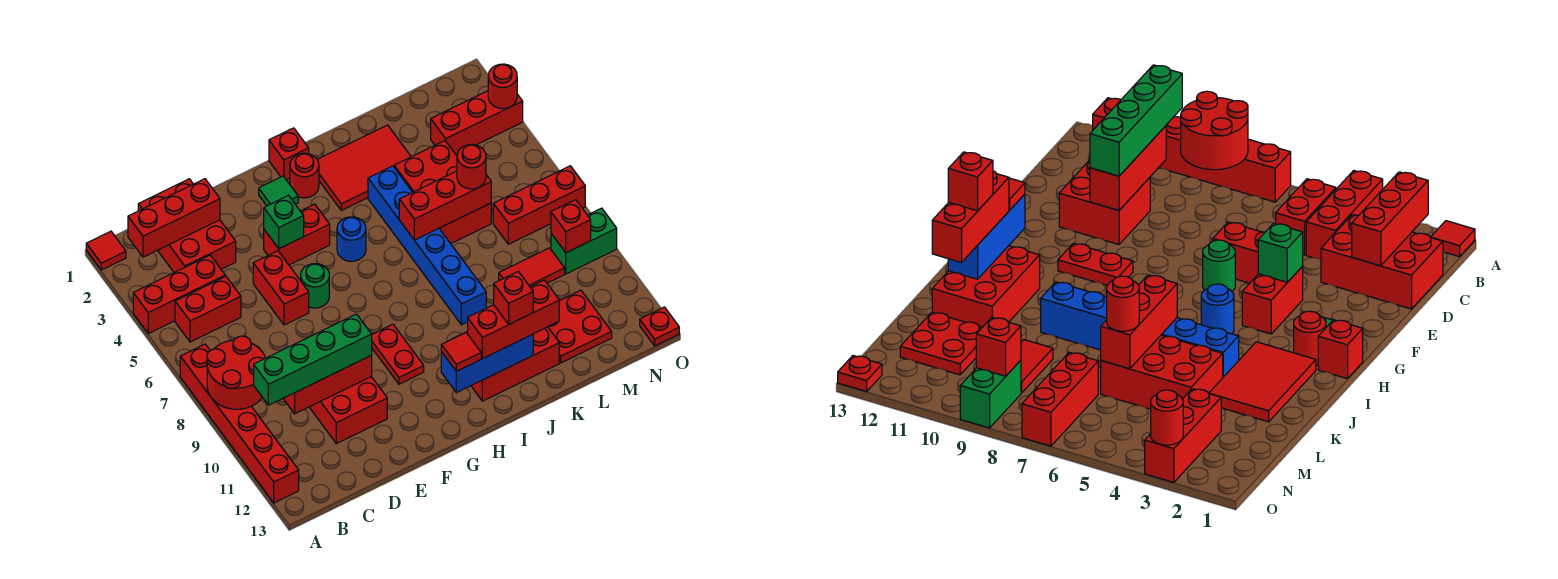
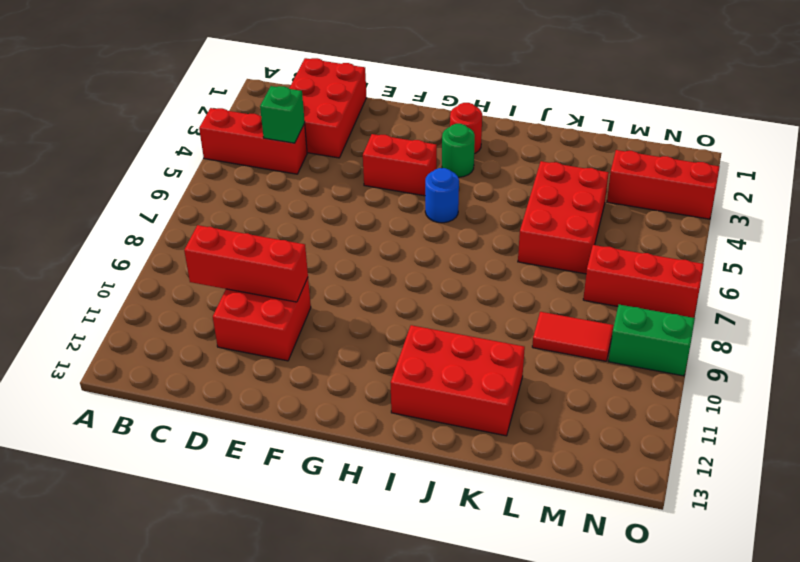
green brick C4 level 2 -> green brick F4 level 2
green round brick H3 level 1 -> green round brick F6 level 1
none -> red tile A1 level 1
none -> red brick A7:A12 level 1
none -> red brick B5:C5 level 1
none -> red brick E5:E6 level 1

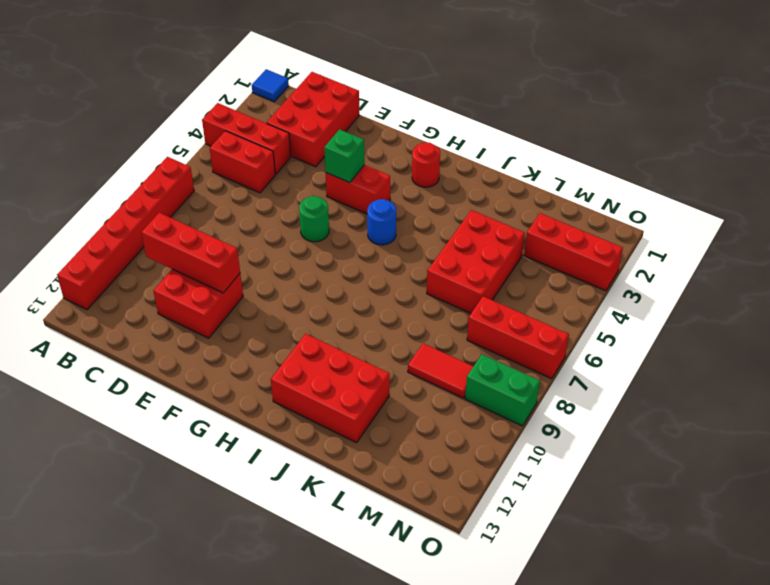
blue tile A1 level 1 -> red tile A1 level 1
none -> red brick E5:E6 level 1
none -> green tile G2 level 1
none -> red plate G9:G10 level 1
none -> red brick H1 level 1

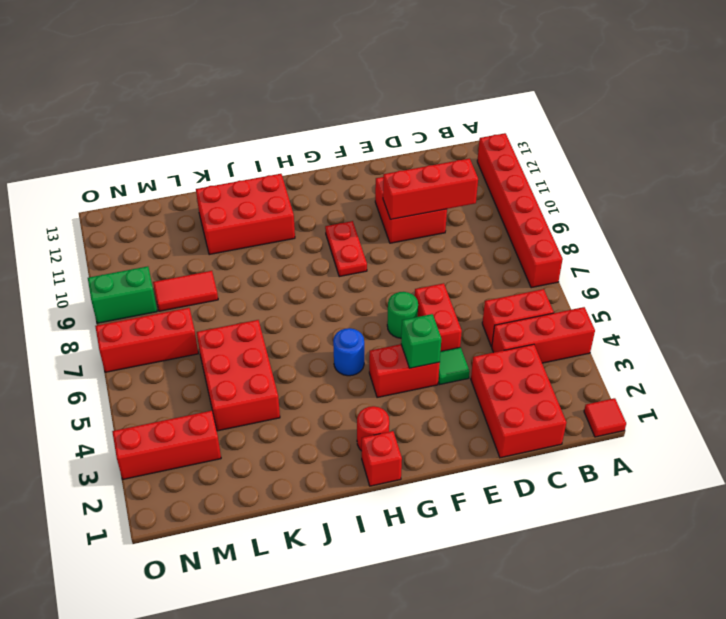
green tile E4 level 1 -> green tile G2 level 1
none -> red tile I2:K3 level 1
none -> blue brick J4:J9 level 1
none -> red plate L11:M12 level 1
none -> red plate O13 level 1

